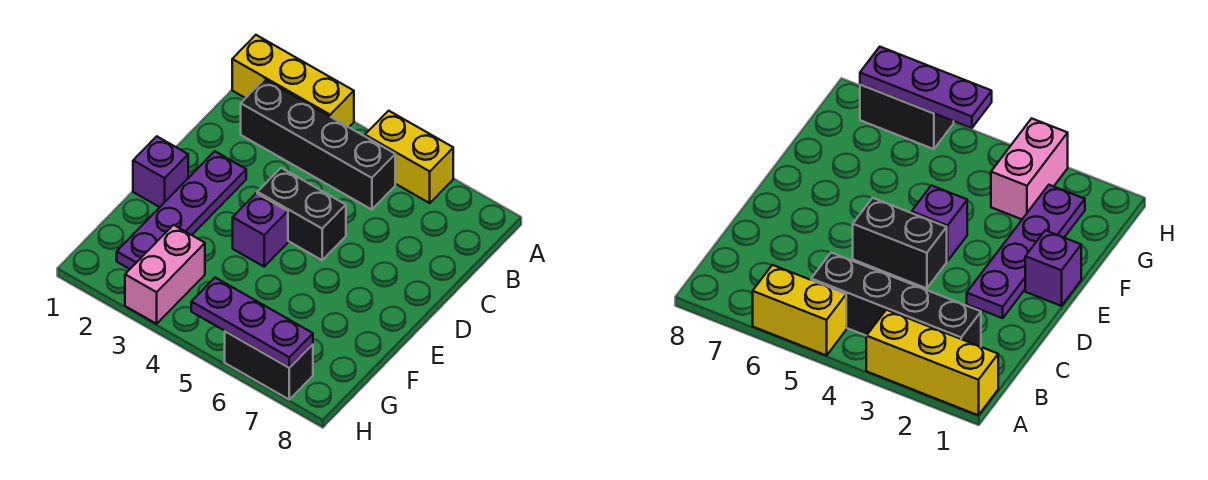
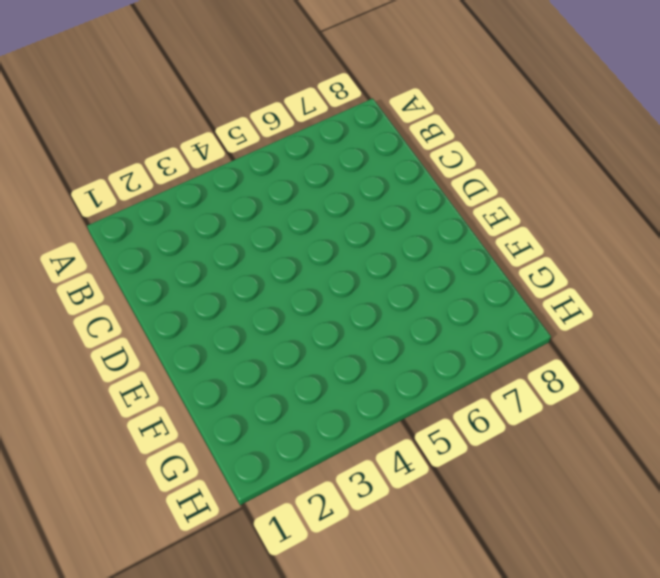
none -> yellow brick A1:A3 level 1
none -> yellow brick A5:A6 level 1

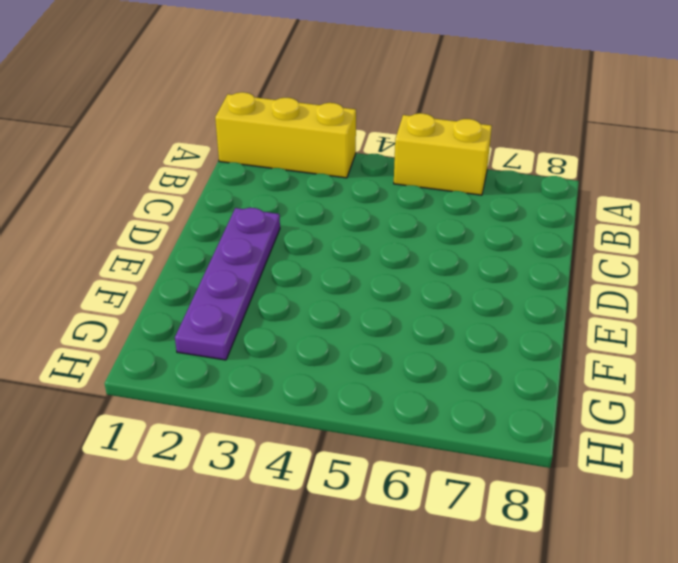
none -> black brick B2:B5 level 1
none -> black brick D4:D5 level 1

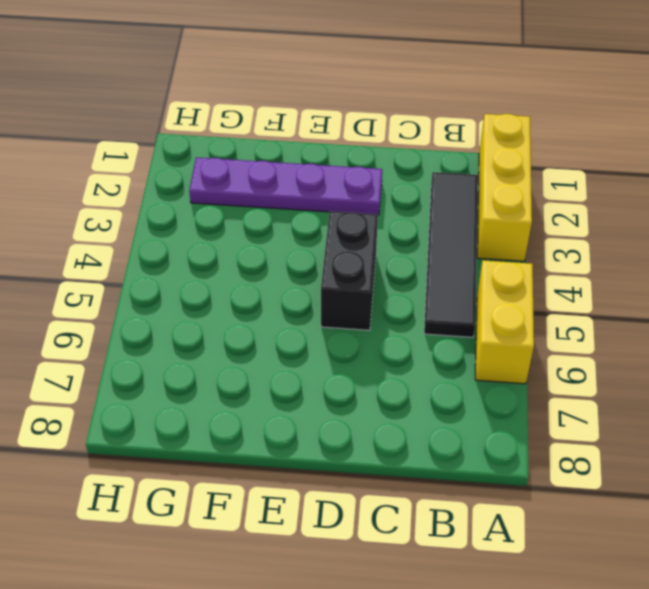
black tile B2:B5 level 1 -> black brick B2:B5 level 1
none -> purple brick E1 level 1
none -> purple brick E4 level 1

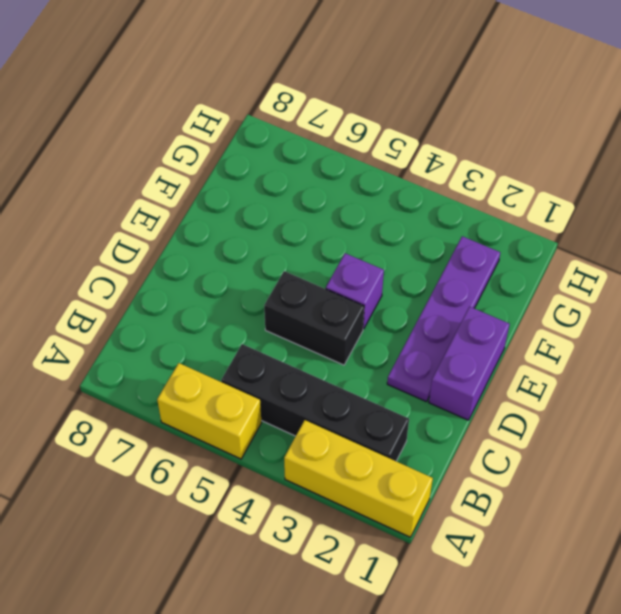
purple brick D1:E1 level 1 -> purple brick E1 level 1
none -> pink brick G3:H3 level 1
none -> black brick H6:H7 level 1

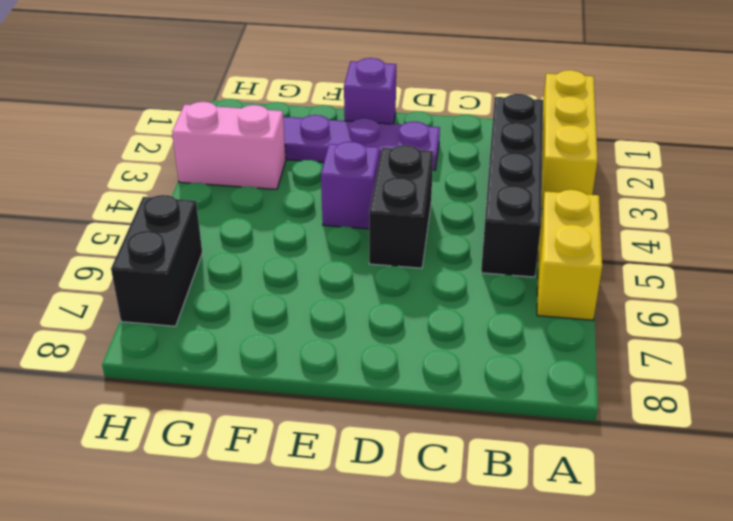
none -> purple plate H5:H7 level 2

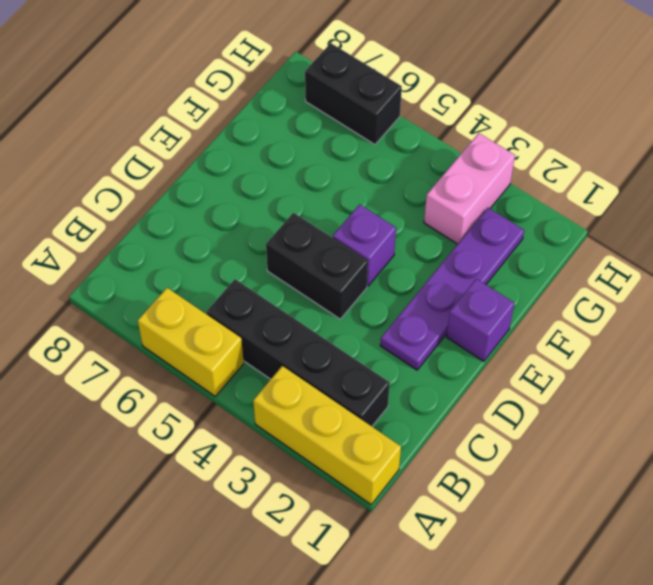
none -> purple plate H5:H7 level 2

